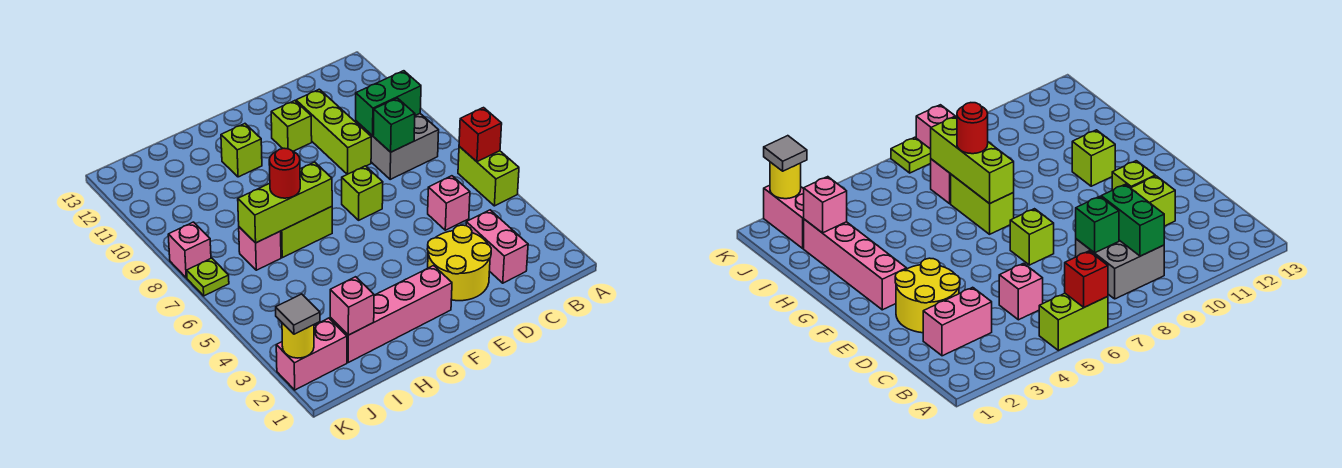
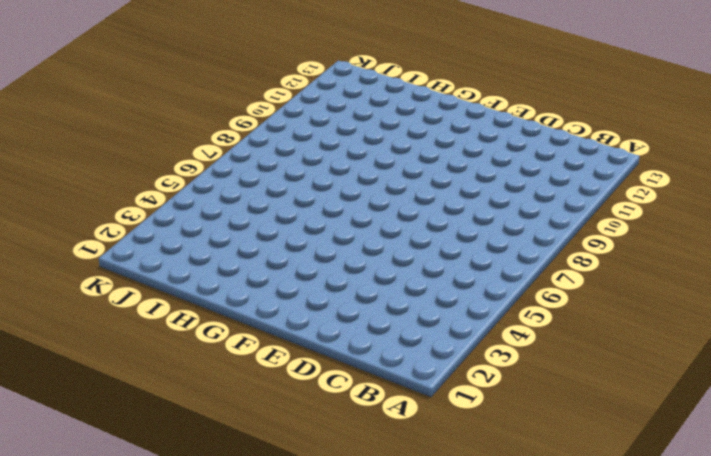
none -> lime brick A5:A6 level 1
none -> grey brick B8:C9 level 1
none -> pink brick C2:C3 level 1

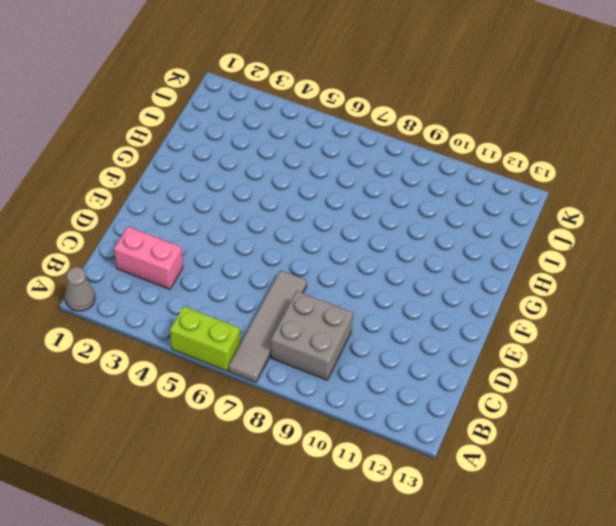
grey cone A1 level 1 -> none
grey tile A7:D7 level 1 -> none
none -> pink brick C5 level 1
none -> yellow round brick D2:E3 level 1
none -> lime brick D9:D11 level 1

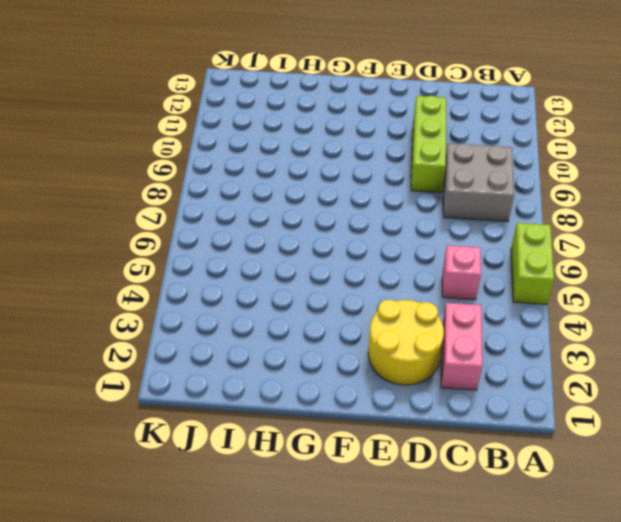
none -> lime brick E7 level 1
none -> lime brick E11 level 1
none -> pink brick F2:I2 level 1

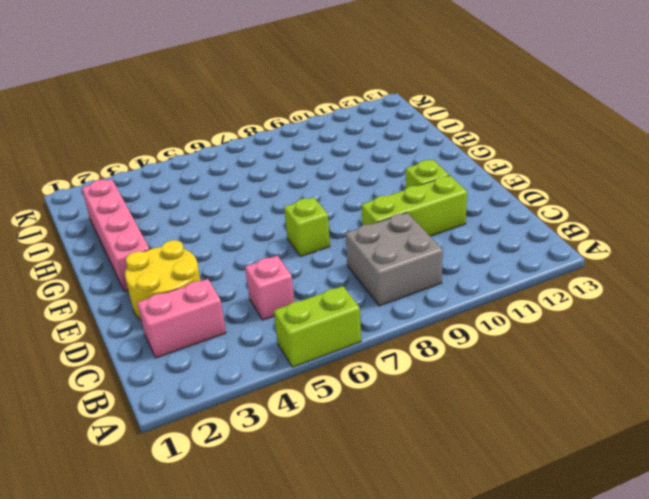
none -> lime brick G7:H7 level 1
none -> lime brick G11 level 1
none -> pink brick I7 level 1

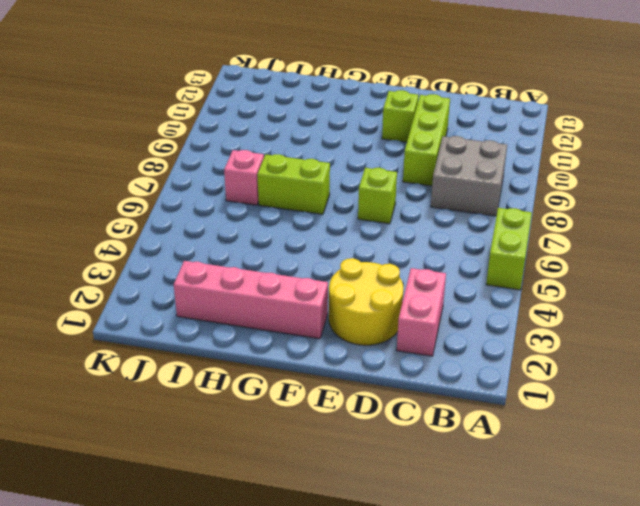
none -> pink brick C5 level 1
none -> lime brick G11 level 1
none -> pink brick J2:K2 level 1

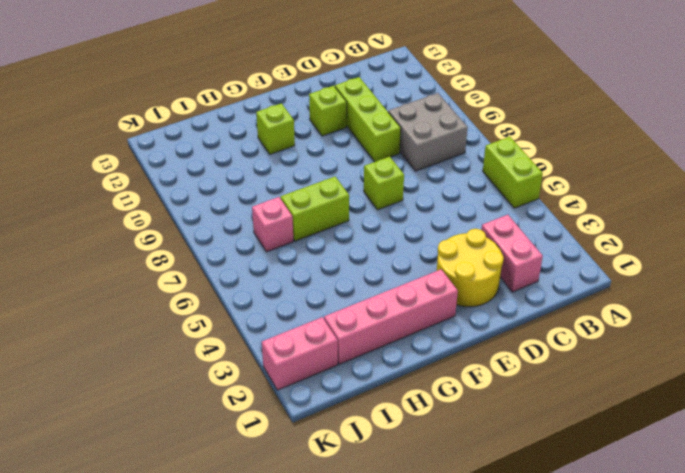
none -> pink brick C5 level 1
none -> lime plate K7 level 1
none -> pink brick K8 level 1

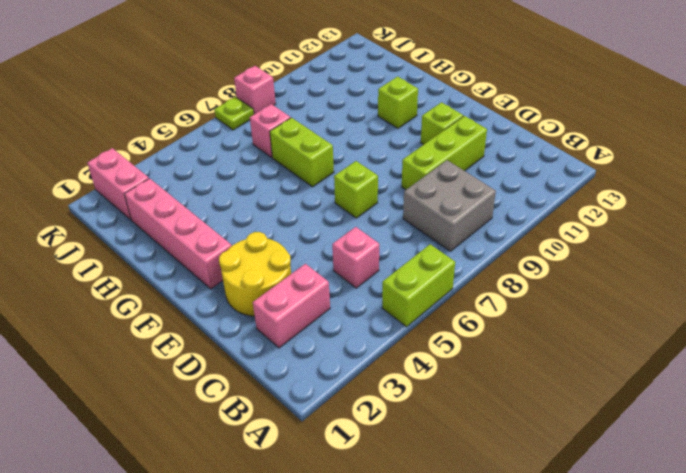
none -> red brick A6 level 2
none -> green brick B9:C9 level 2
none -> green brick C8 level 2

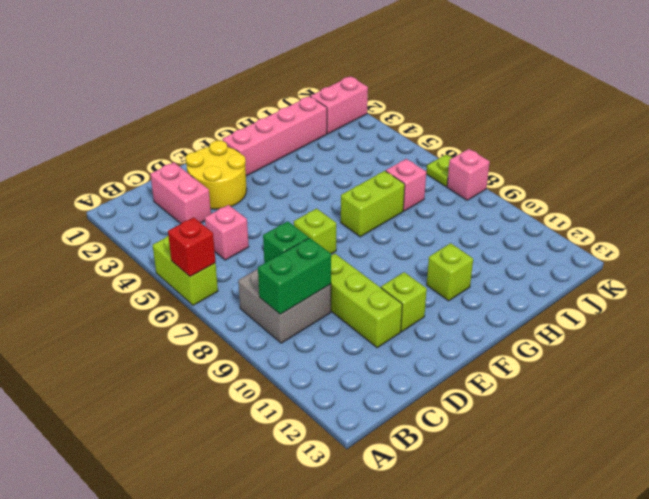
none -> lime brick G7:I7 level 2
none -> pink brick I2 level 2
none -> yellow round brick K2 level 2

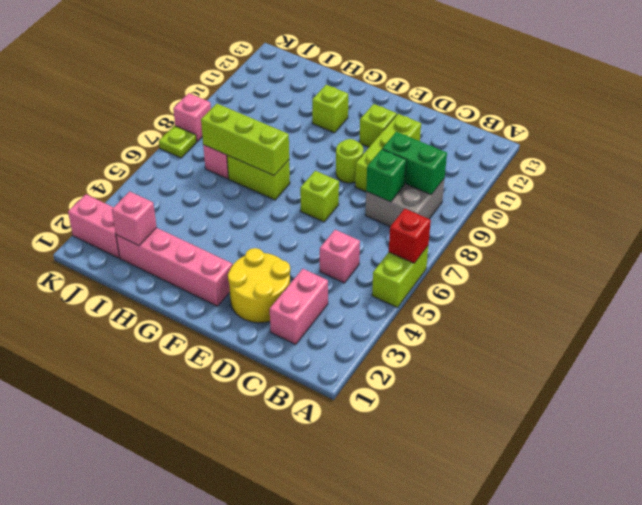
lime round brick E9 level 1 -> none
none -> yellow round brick K2 level 2
none -> red round brick H7 level 3
none -> grey tile K2 level 3

